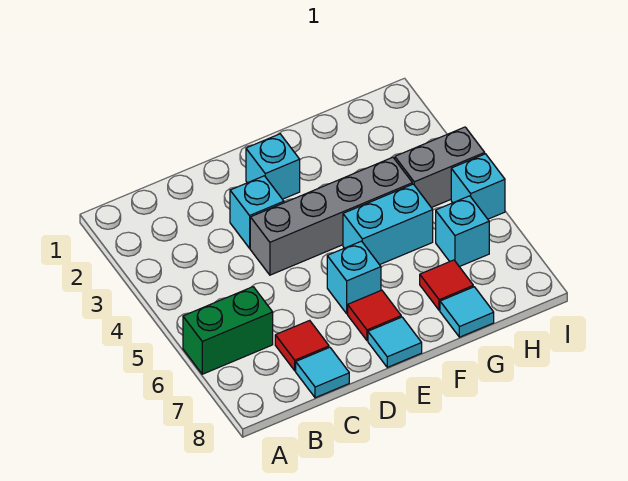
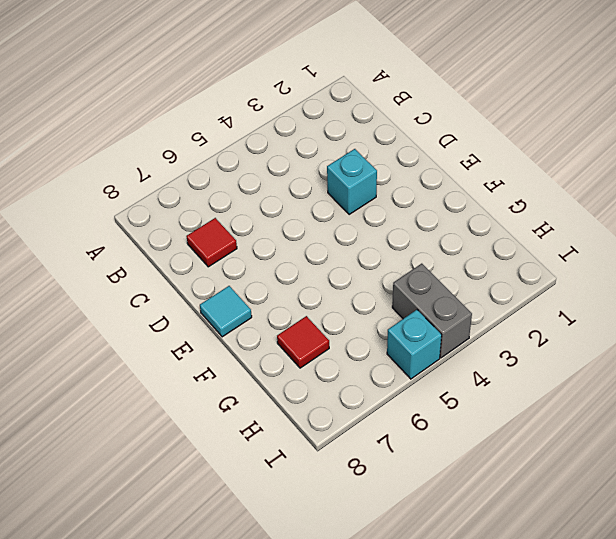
none -> green brick A6:B6 level 1
none -> cyan tile C8 level 1
none -> grey brick D4:G4 level 1

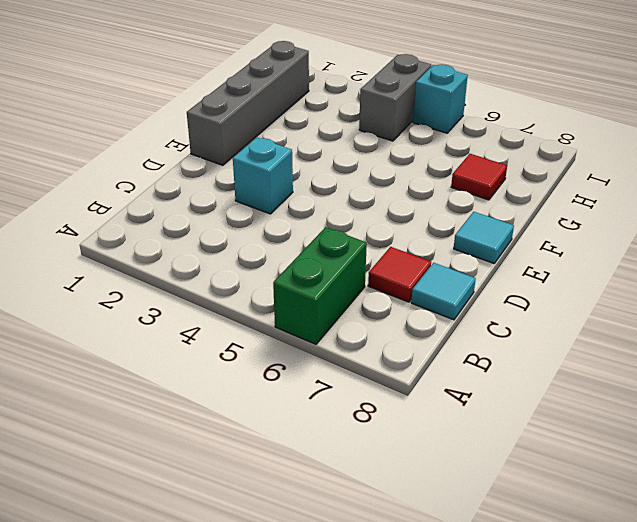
grey brick E1:H1 level 1 -> grey brick D4:G4 level 1
none -> cyan brick E2 level 1
none -> cyan brick E6 level 1
none -> red tile E7 level 1

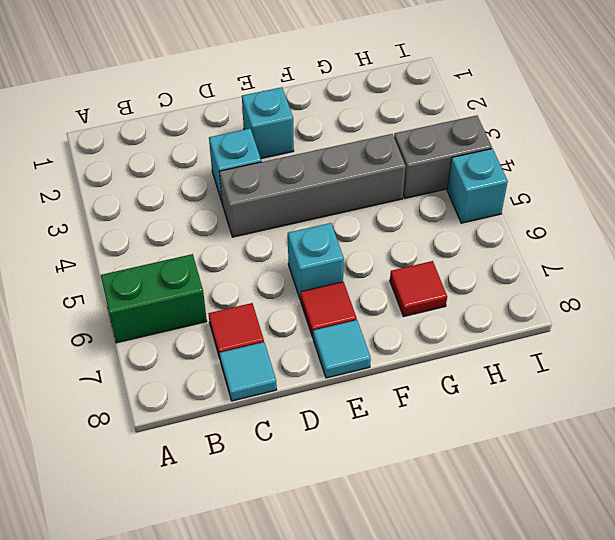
none -> cyan brick F5:G5 level 1
none -> cyan tile G8 level 1
none -> cyan brick H6 level 1

